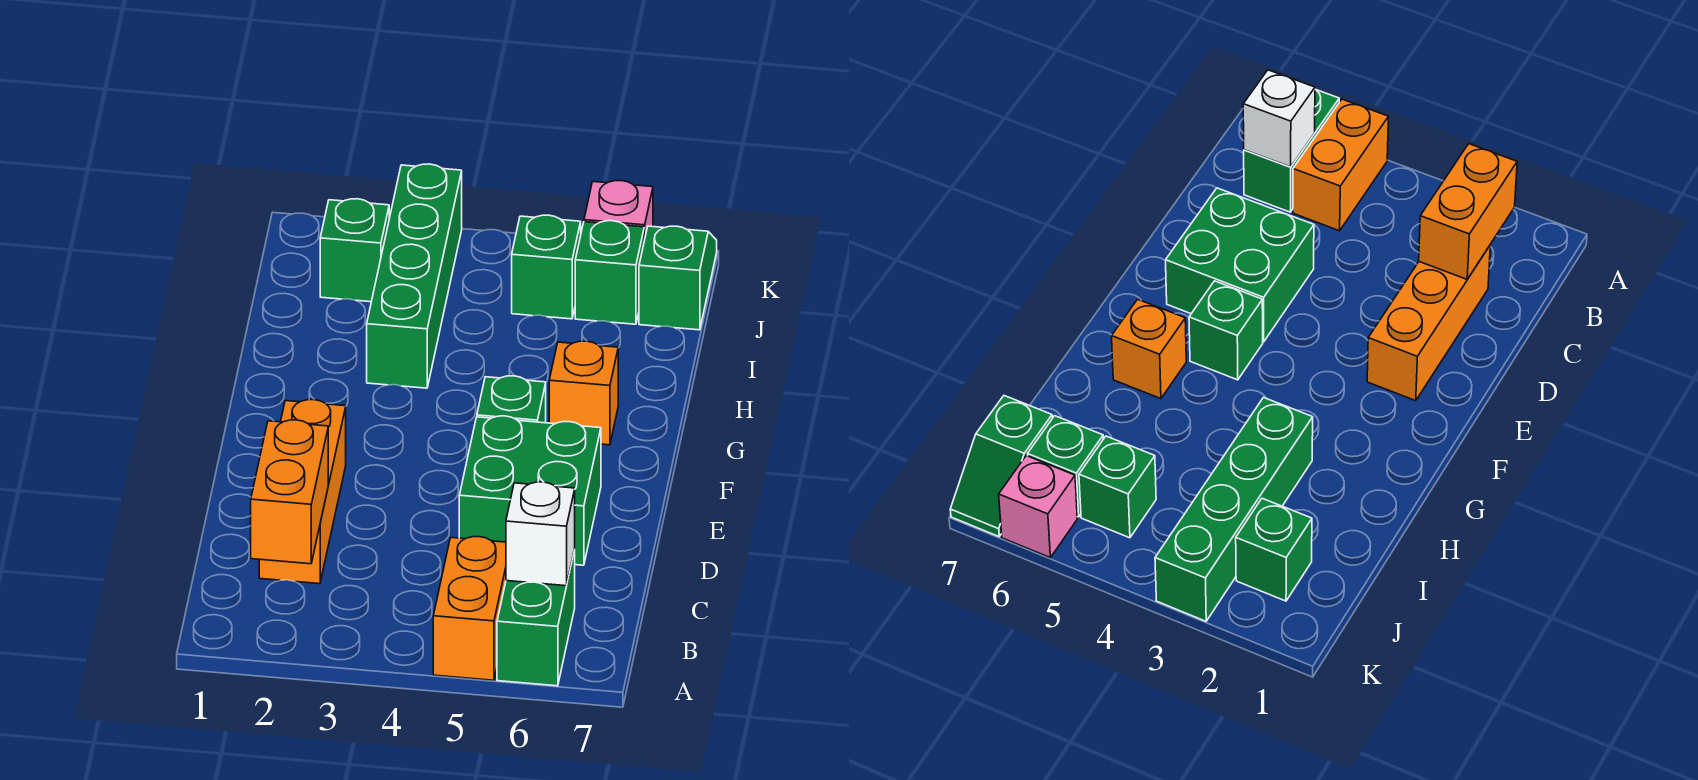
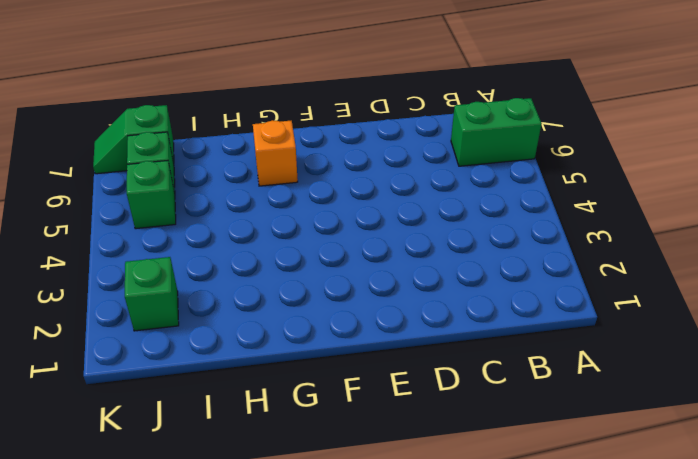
none -> orange brick A5:B5 level 1
none -> orange brick C2:E2 level 1
none -> green brick D5:E6 level 1

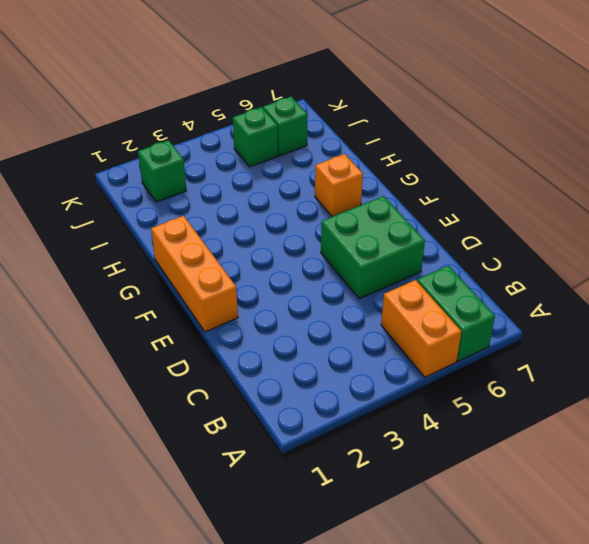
orange brick E1:G1 level 1 -> orange brick C2:E2 level 1
none -> green brick F5 level 1
none -> green brick H3:K3 level 1
none -> green slope J7:K7 level 1 top J

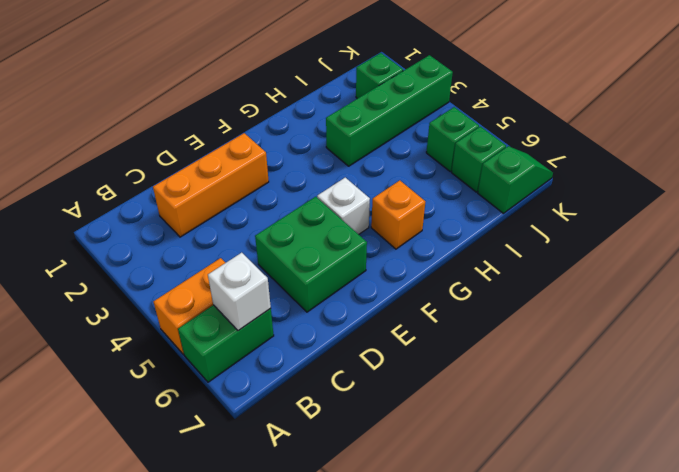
white brick F5 level 1 -> green brick F5 level 1
none -> pink brick K6 level 1
none -> orange brick B2:C2 level 2

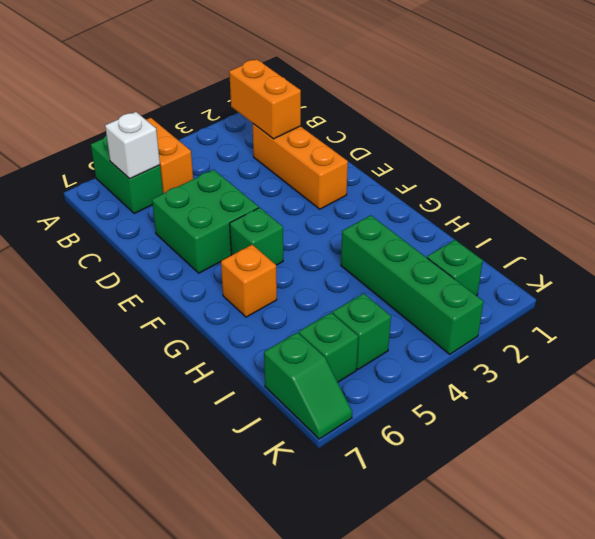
none -> pink brick K6 level 1

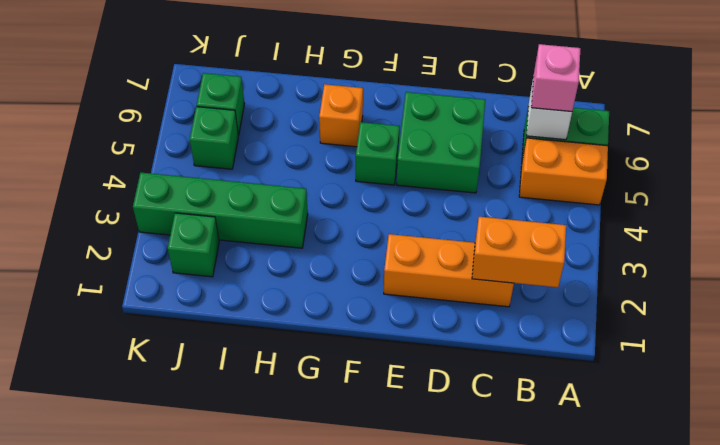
pink brick B6 level 3 -> pink brick K6 level 1
none -> green slope J7:K7 level 1 top J

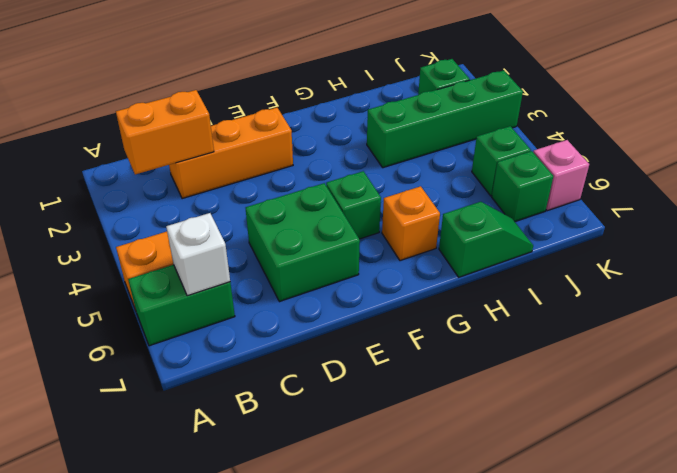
green slope H7:I7 level 1 top H -> green slope J7:K7 level 1 top J

